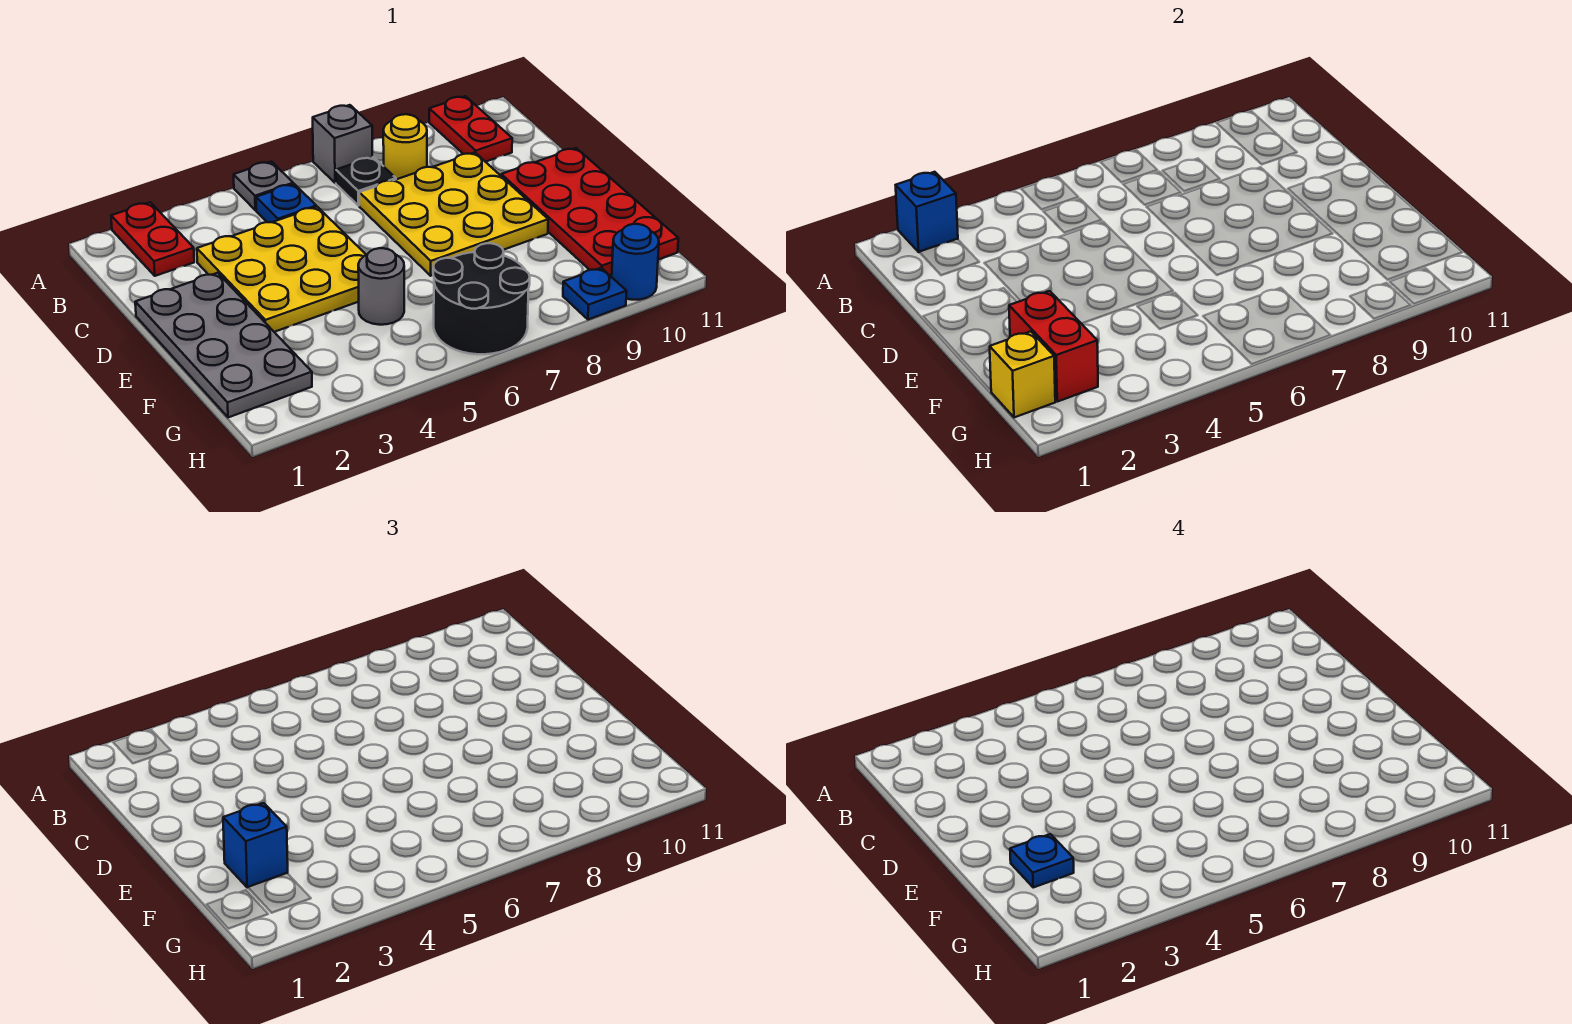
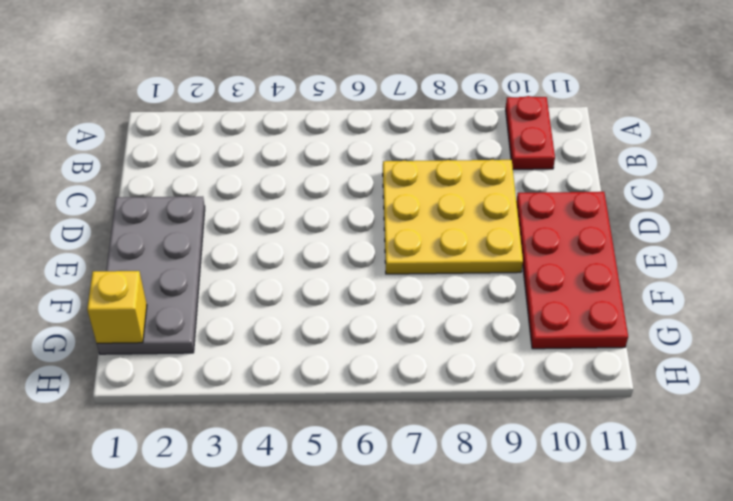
none -> red plate A2:B2 level 1
none -> grey plate A5 level 1
none -> grey brick A7 level 1

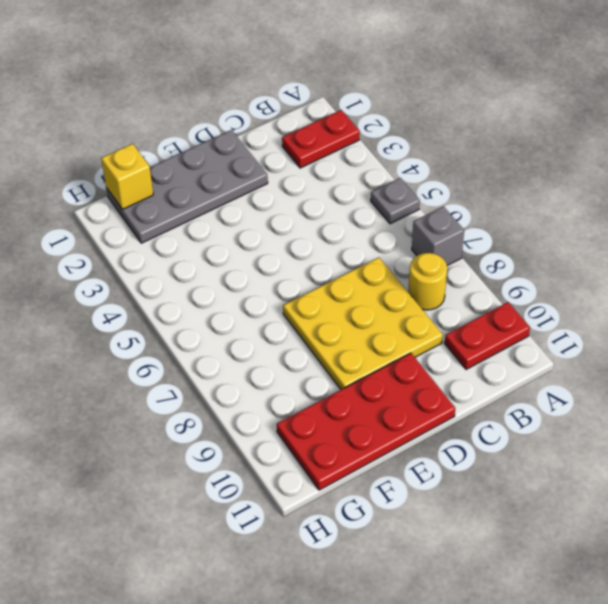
none -> blue plate B5 level 1
none -> black plate B7 level 1
none -> yellow plate C3:E5 level 1

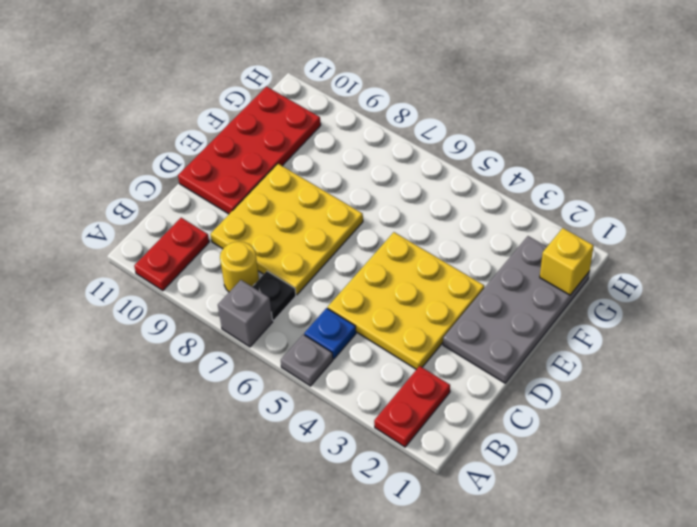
none -> grey round brick F5 level 1
none -> black round brick G6:H7 level 1
none -> blue plate H9 level 1

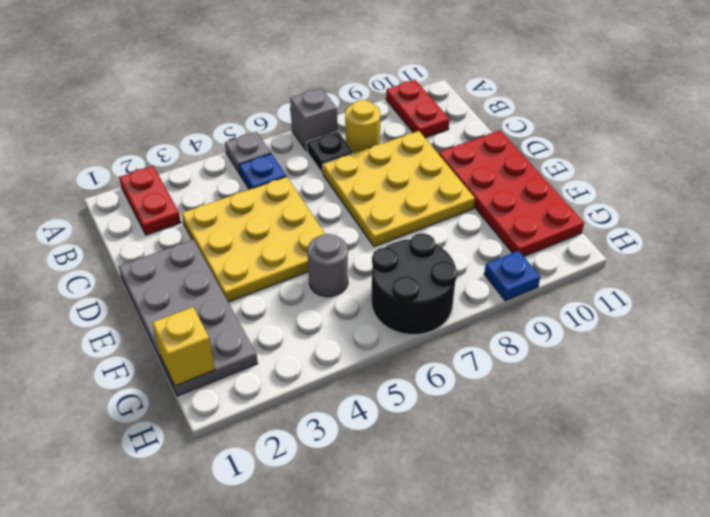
none -> blue round brick H10 level 1
none -> blue brick A2 level 2
none -> red brick F2:G2 level 2

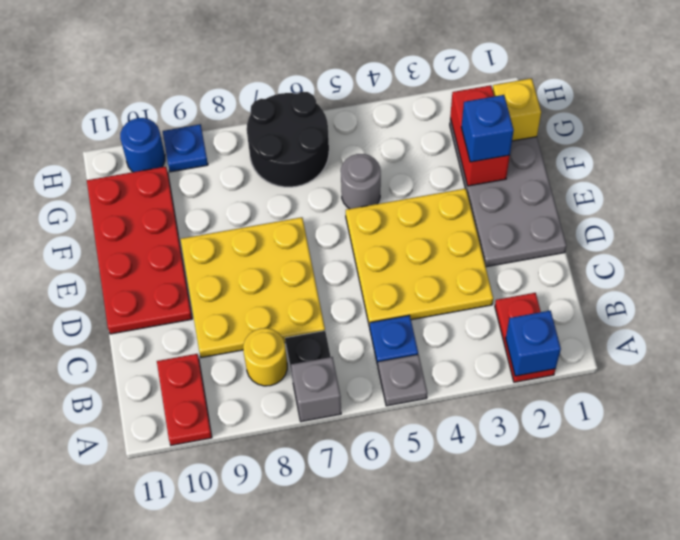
none -> blue plate F2 level 4

